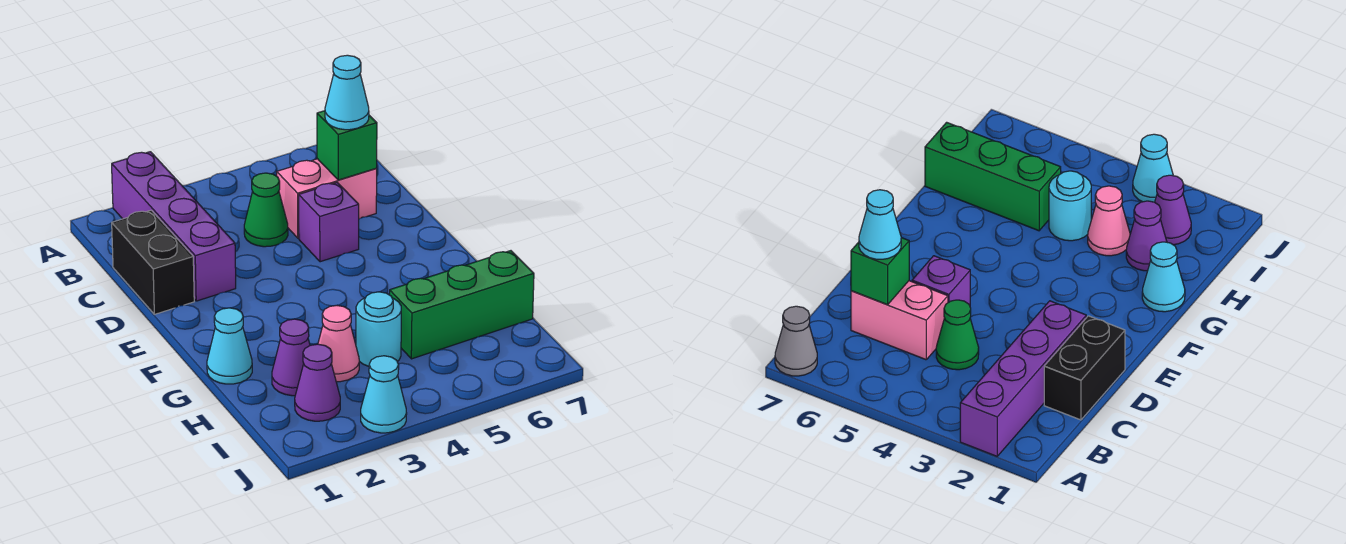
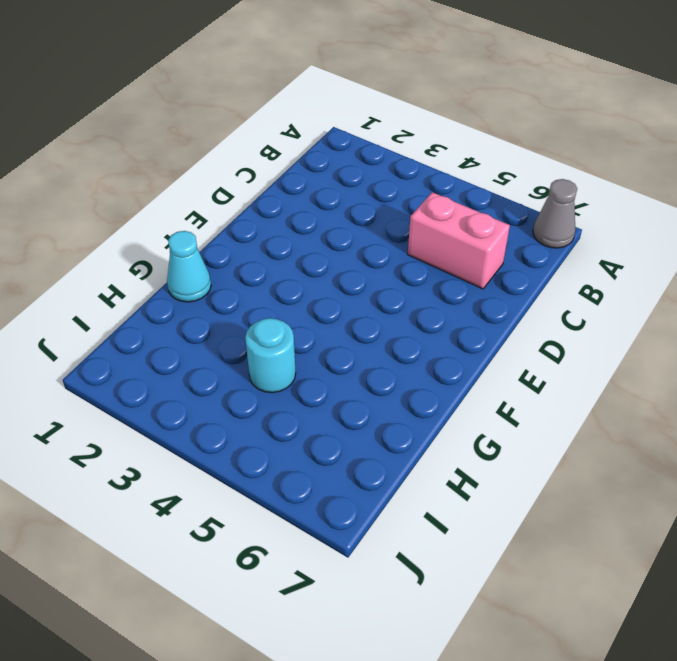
none -> purple brick A2:D2 level 1
none -> black brick C1:D1 level 1
none -> green cone C4 level 1

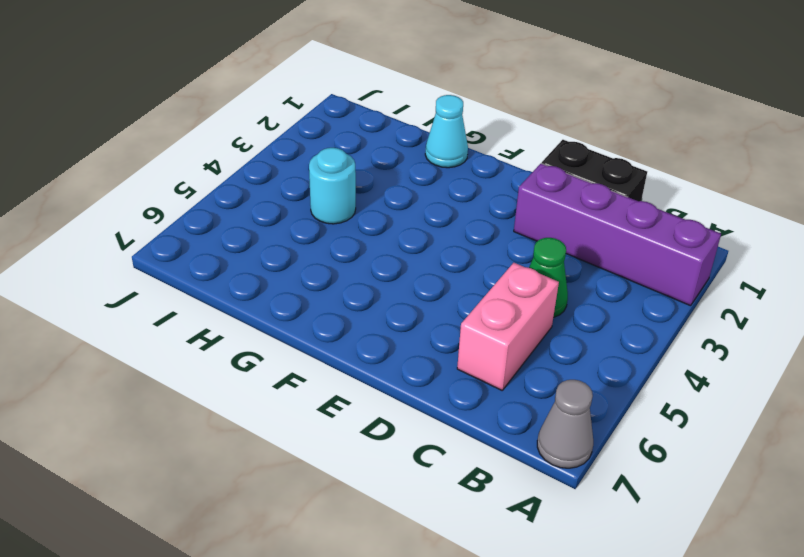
none -> purple brick D5 level 1
none -> purple cone H2 level 1
none -> pink cone H3 level 1

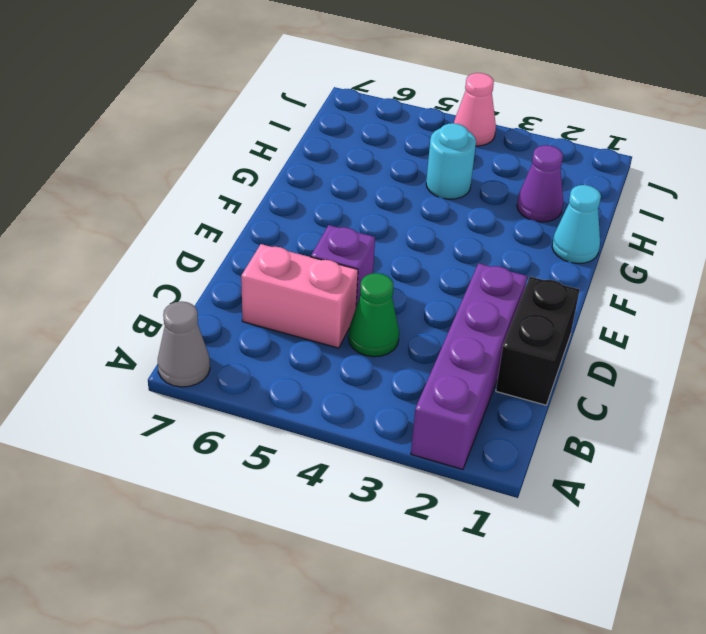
pink cone J4 level 1 -> pink cone H3 level 1
none -> green brick H5:H7 level 1
none -> purple cone I2 level 1
none -> cyan cone J3 level 1

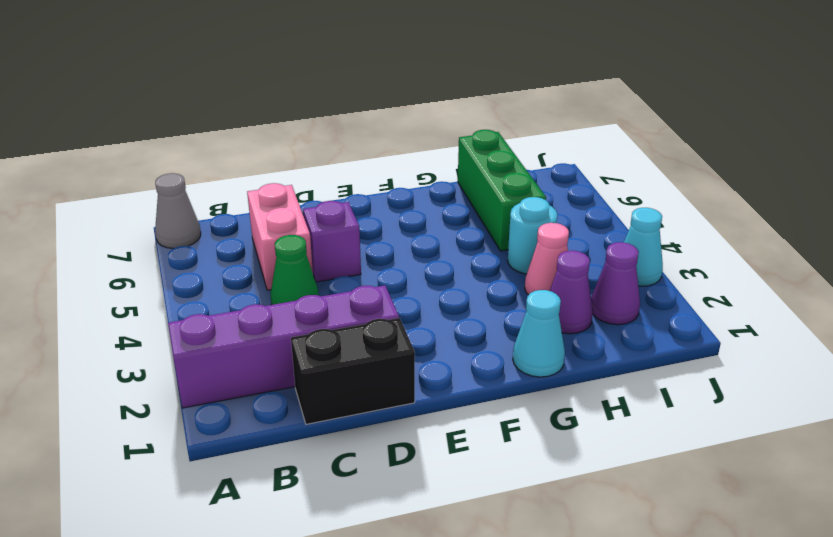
none -> green brick C6 level 2
none -> cyan cone C6 level 3

